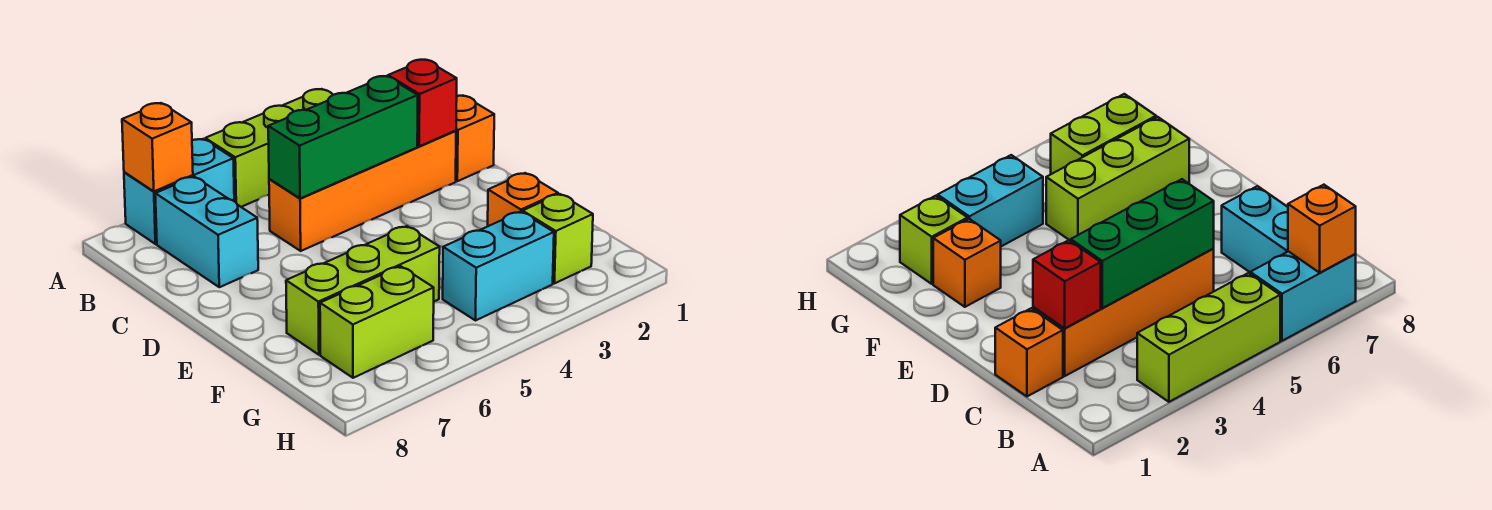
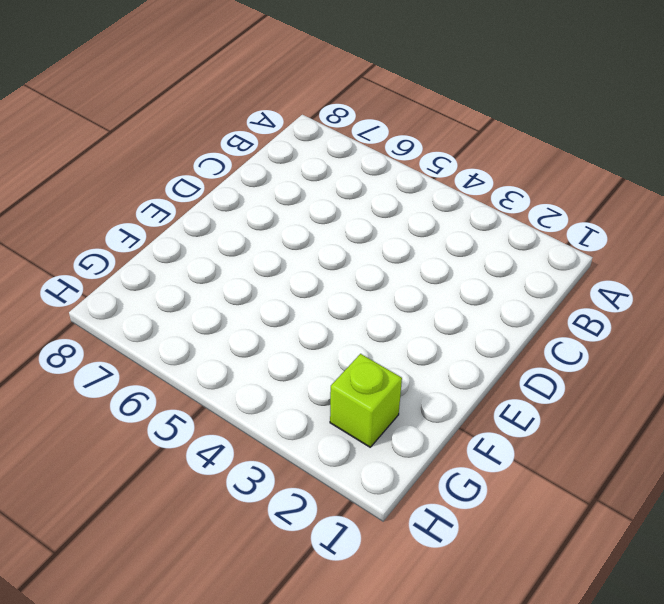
none -> lime brick A3:A5 level 1
none -> cyan brick A6:A7 level 1
none -> cyan brick B7:C7 level 1

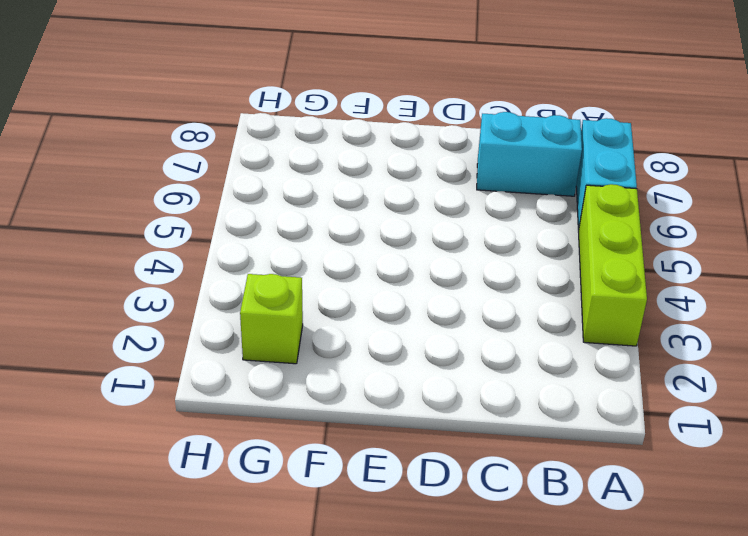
none -> orange brick C1 level 1
none -> orange brick C2:C5 level 1
none -> orange brick F2 level 1

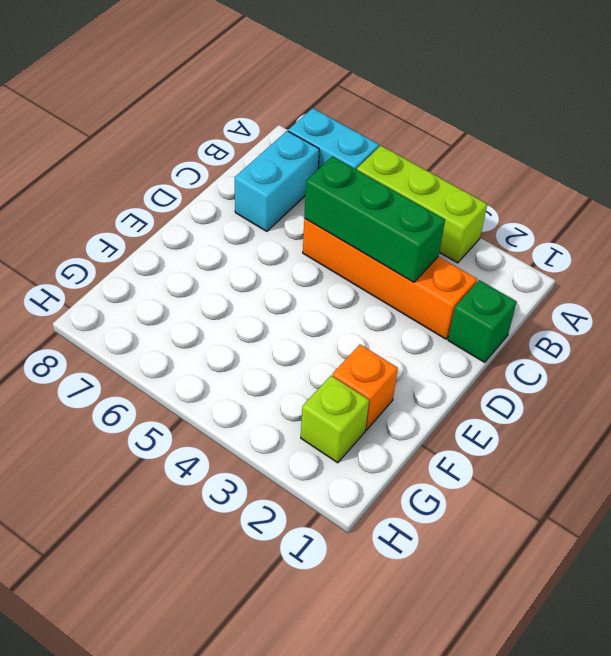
green brick C1 level 1 -> orange brick C1 level 1
none -> lime brick F5:F7 level 1
none -> cyan brick G3:G4 level 1
none -> lime brick G6:G7 level 1

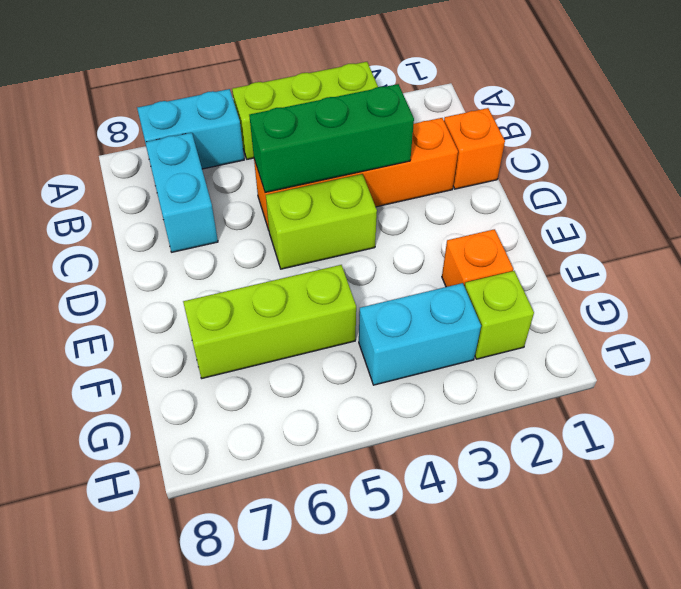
lime brick D4:D5 level 1 -> lime brick G6:G7 level 1
none -> orange brick A7 level 2
none -> red brick C2 level 2

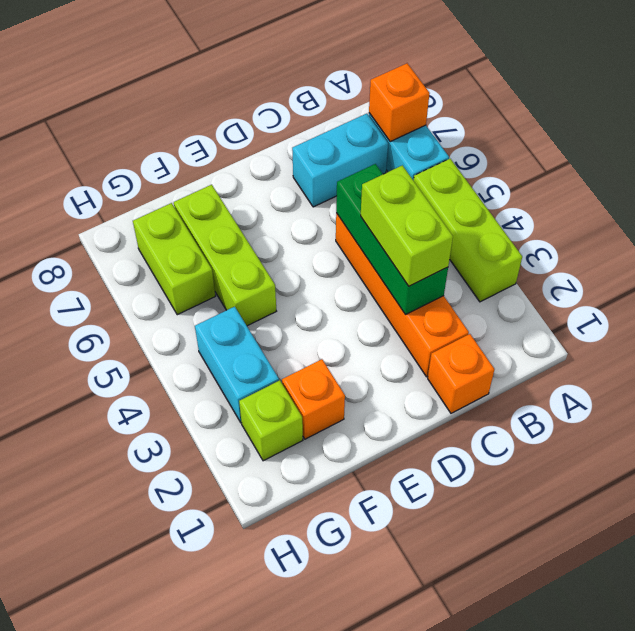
lime brick C3:C4 level 3 -> none
none -> red brick C2 level 2

